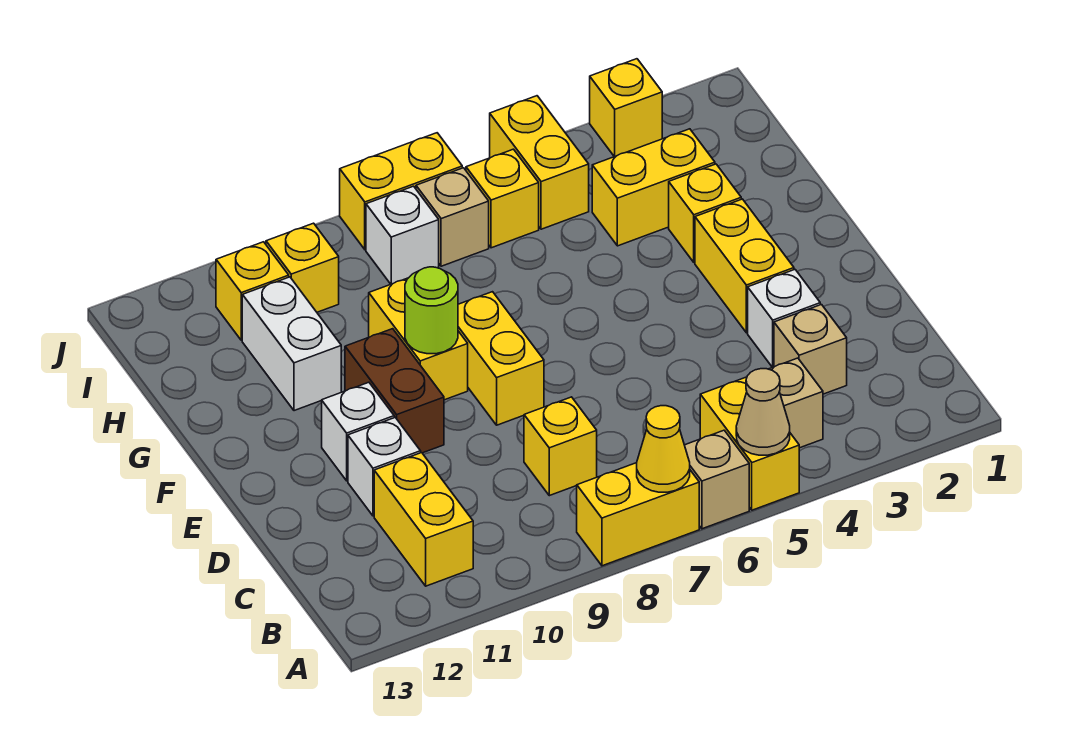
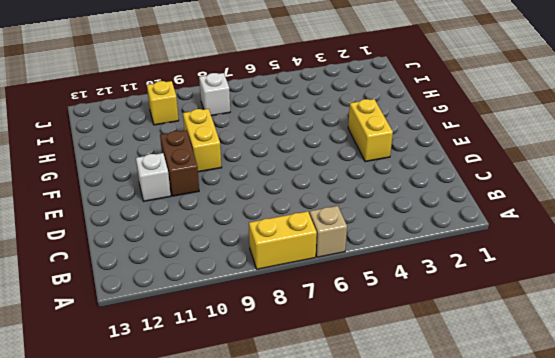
none -> yellow brick A5:B5 level 1
none -> tan brick B4 level 1
none -> yellow brick B11:C11 level 1

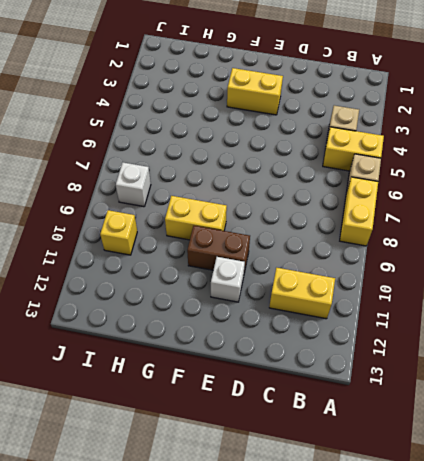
none -> tan brick C3 level 1
none -> yellow brick C8 level 1
none -> white brick D3 level 1

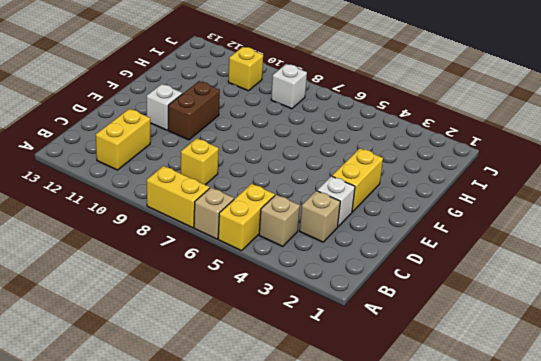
none -> white brick D11 level 1
none -> yellow brick E8:F8 level 1
none -> yellow brick F9:G9 level 1

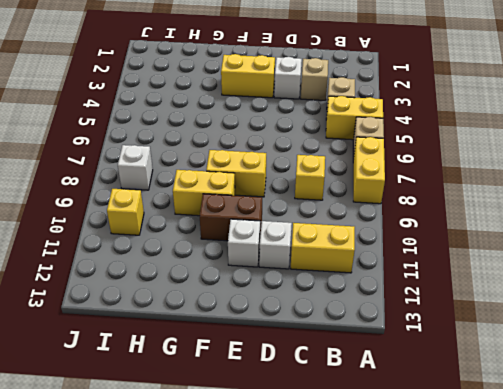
none -> yellow brick G3 level 1
none -> white brick G11:H11 level 1
none -> yellow brick H3:H4 level 1

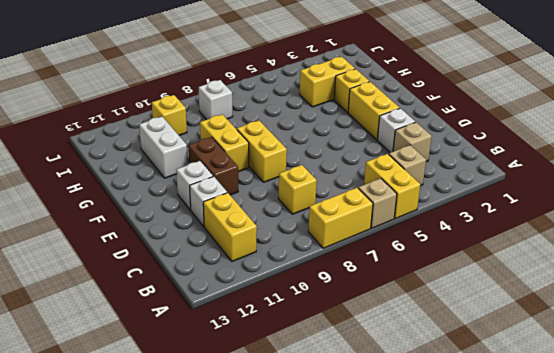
none -> yellow brick I5:J5 level 1
none -> yellow brick I6 level 1
none -> tan brick I7 level 1

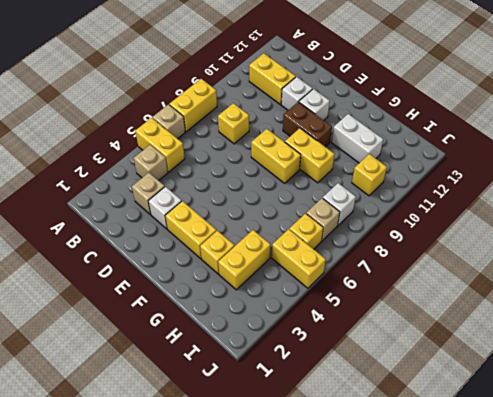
none -> yellow brick I11 level 1
none -> yellow brick J3 level 1
none -> yellow brick J7:J8 level 1

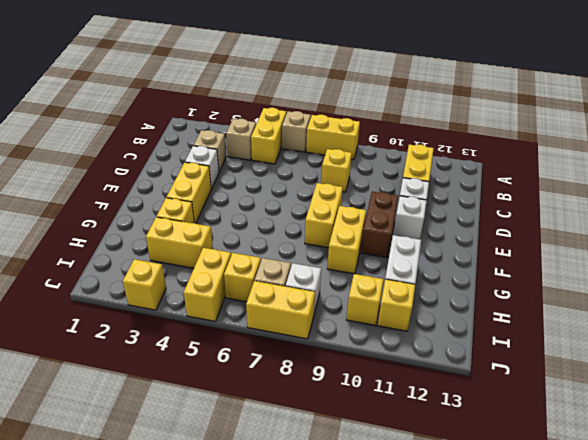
none -> tan cone A5 level 2
none -> yellow cone A7 level 2
none -> lime round brick F9 level 2

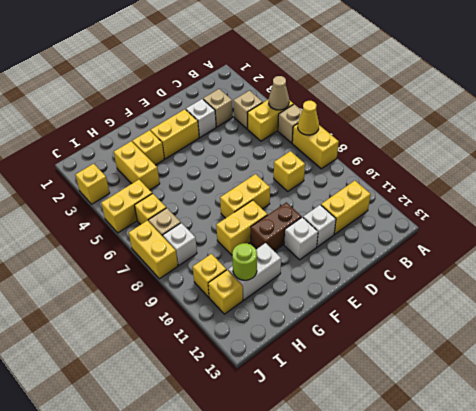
lime round brick H11 level 2 -> lime round brick F9 level 2

